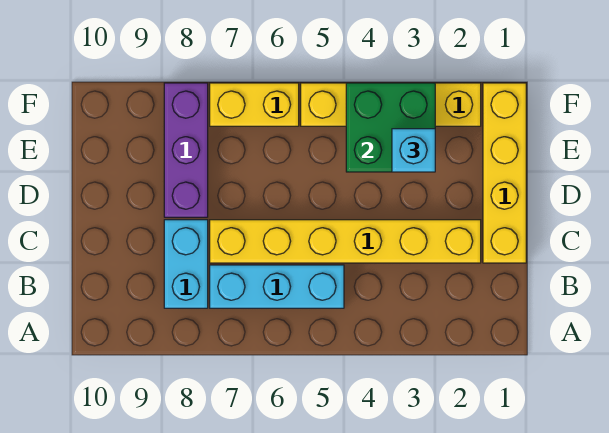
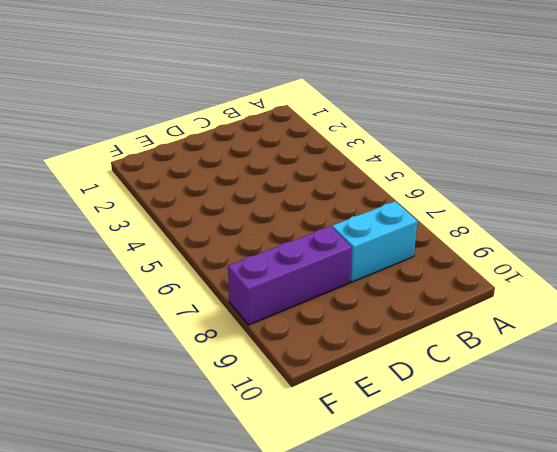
none -> cyan brick B5:B7 level 1
none -> yellow brick C1:F1 level 1

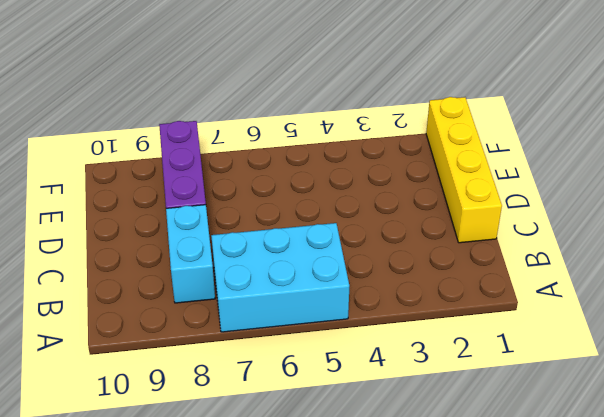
cyan brick A5:B7 level 1 -> cyan brick B5:B7 level 1
none -> yellow brick C2:C7 level 1
none -> yellow brick F2:F5 level 1

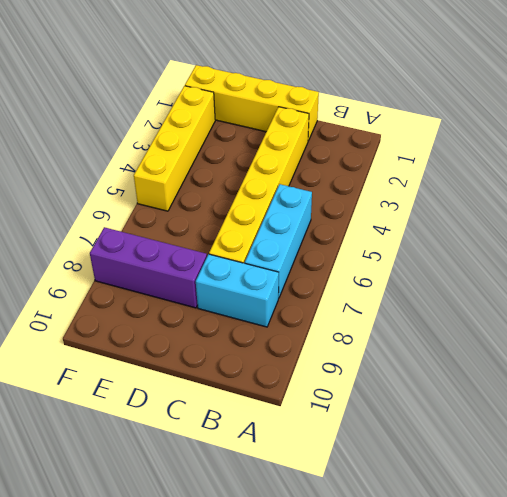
none -> yellow brick F6:F7 level 1
none -> green brick E3:F4 level 2

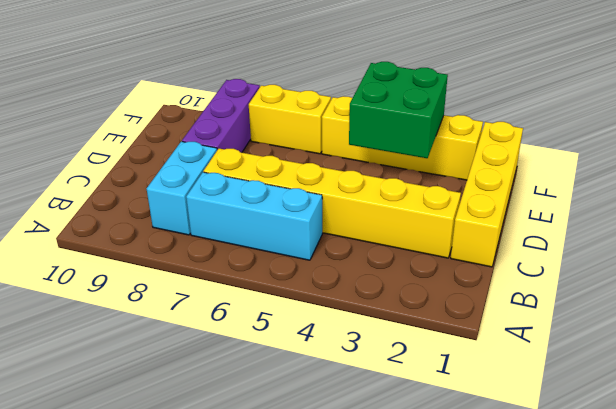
none -> cyan brick E3 level 3

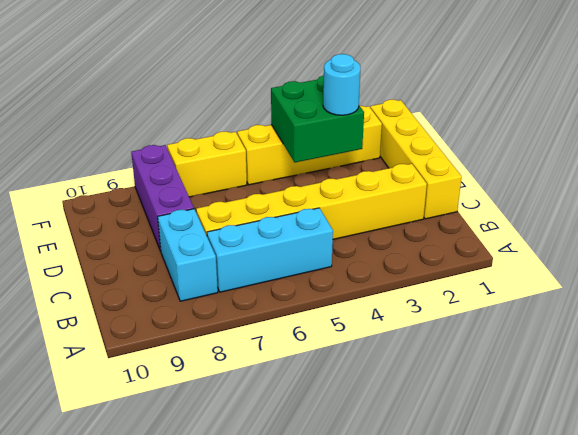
cyan round brick E3 level 3 -> cyan brick E3 level 3

